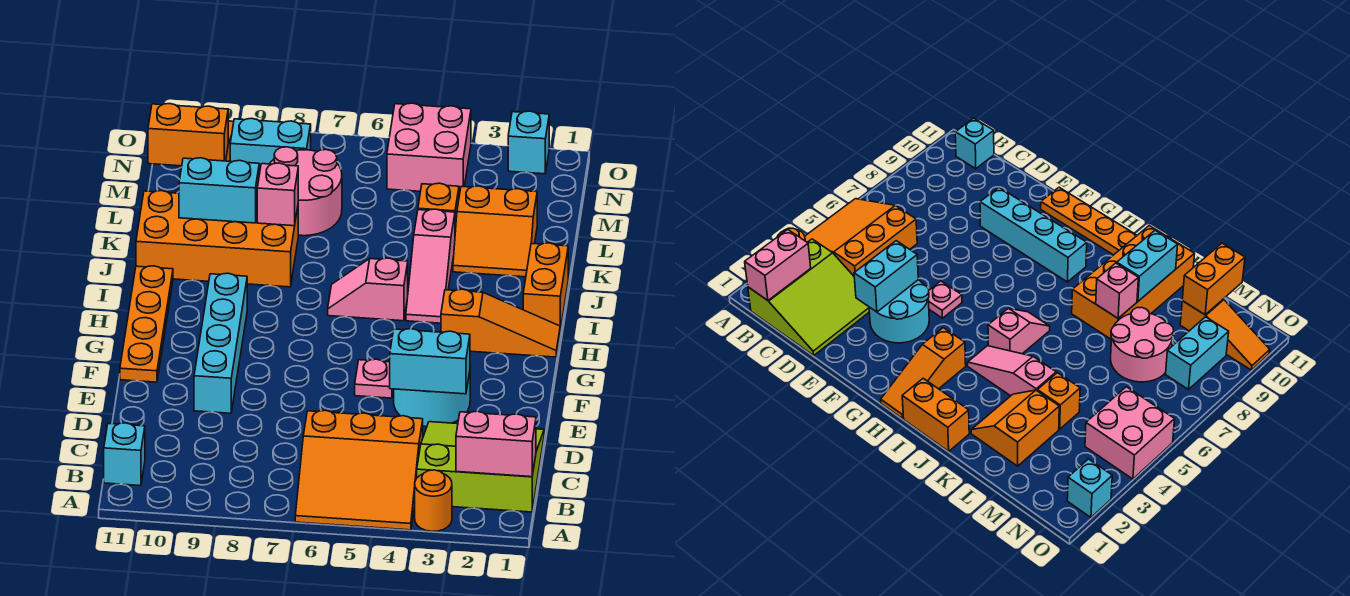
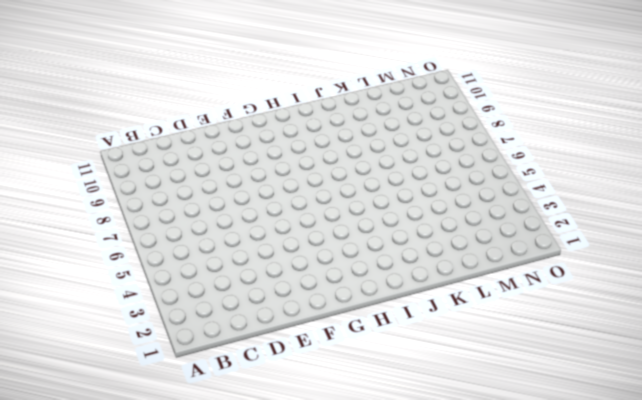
none -> orange round brick A3 level 1
none -> orange slope A4:C6 level 1 top C
none -> lime slope B1:D3 level 1 top B

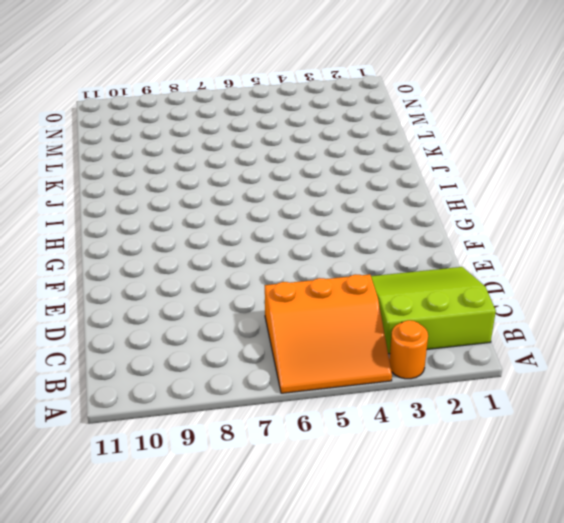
none -> cyan brick B11 level 1
none -> cyan round brick E3:F4 level 1
none -> cyan brick E9:H9 level 1

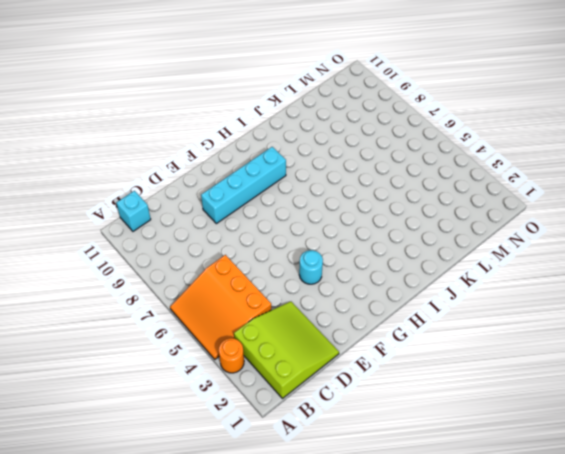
cyan round brick F4 level 1 -> cyan round brick E3:F4 level 1
none -> pink plate F5 level 1
none -> orange plate F11:I11 level 1
none -> orange slope H1:H3 level 1 top 3

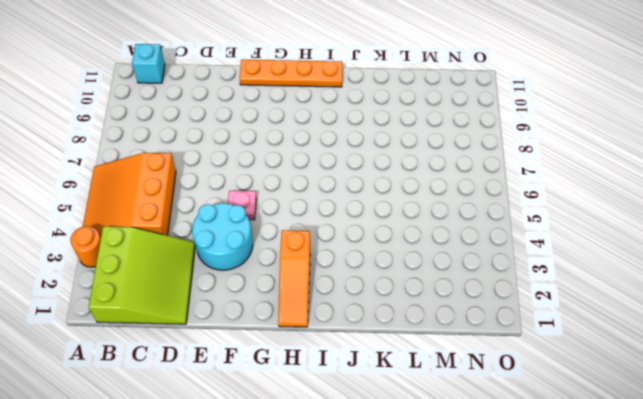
none -> cyan brick E9:H9 level 1
none -> orange brick I1:J1 level 1
none -> pink slope I4:K4 level 1 top K

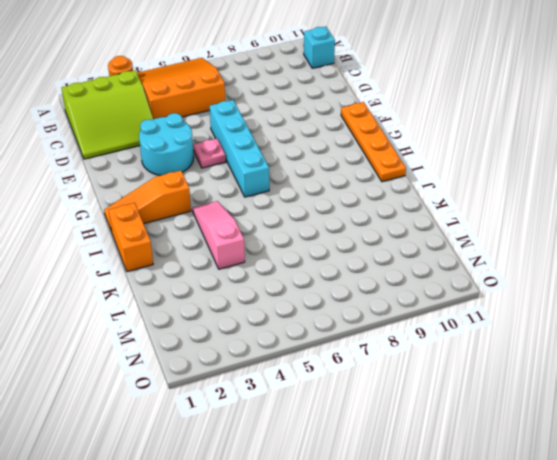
cyan brick E6:H6 level 1 -> cyan brick E9:H9 level 1
none -> pink slope I5:I6 level 1 top 5
none -> orange brick J8:K11 level 1
none -> orange slope K2:L3 level 1 top L

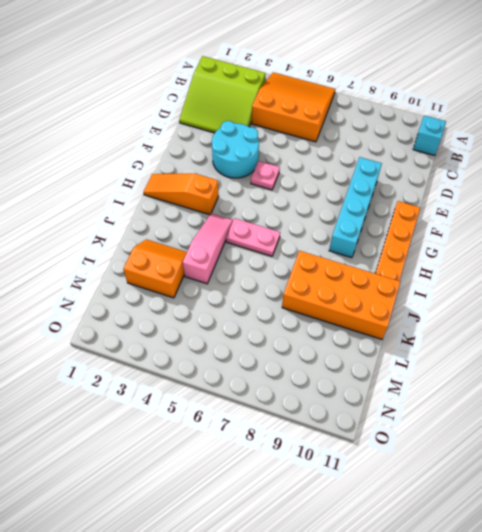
pink plate I5:I6 level 1 -> pink slope I5:I6 level 1 top 5
none -> orange round brick A3 level 1
none -> orange brick I1:J1 level 1
none -> orange brick L4 level 1

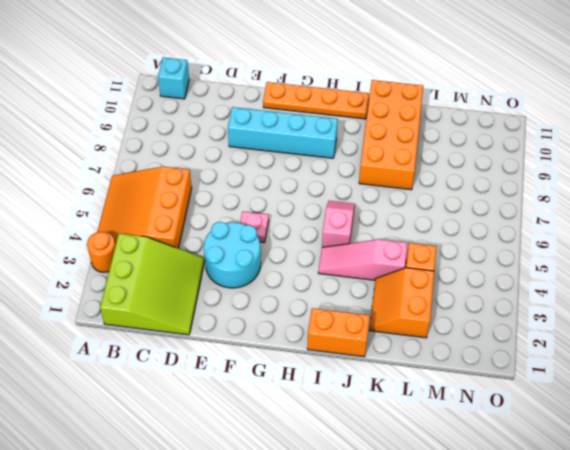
none -> orange slope H1:H3 level 1 top 3
none -> pink round brick L7:M8 level 1
none -> orange slope M10:O10 level 1 top M

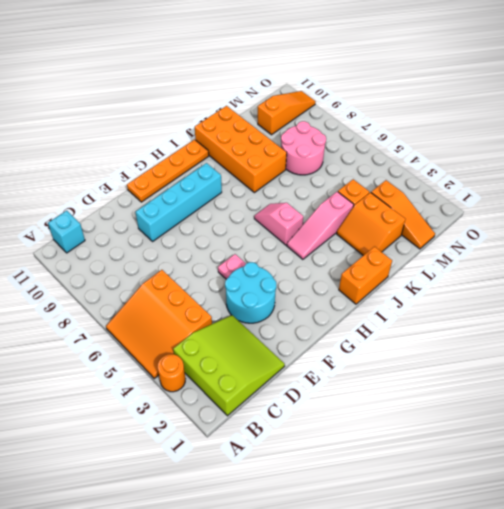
orange slope M1:M3 level 1 top 3 -> orange slope H1:H3 level 1 top 3
none -> pink brick N4:O5 level 1
none -> cyan brick N8:N9 level 1
none -> cyan brick O2 level 1

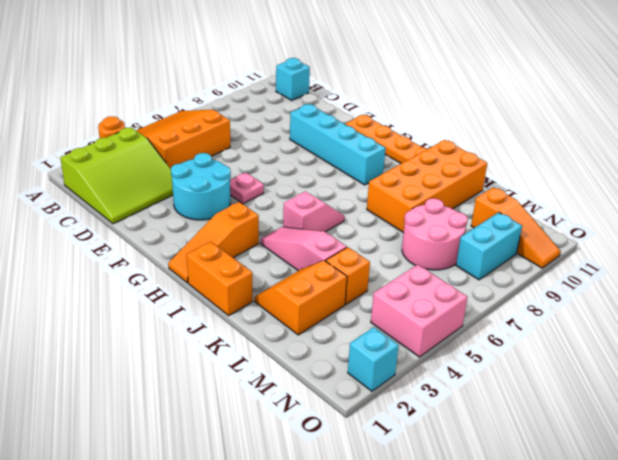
none -> pink brick B1:B2 level 2
none -> cyan brick E3:E4 level 2
none -> pink brick K8 level 2

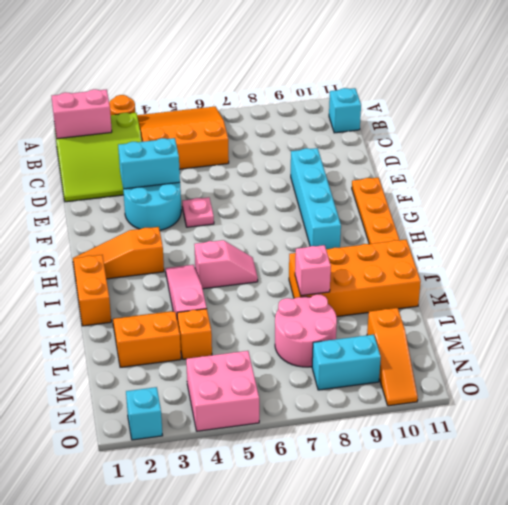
none -> cyan brick K9:K10 level 2
none -> orange brick M10:M11 level 2

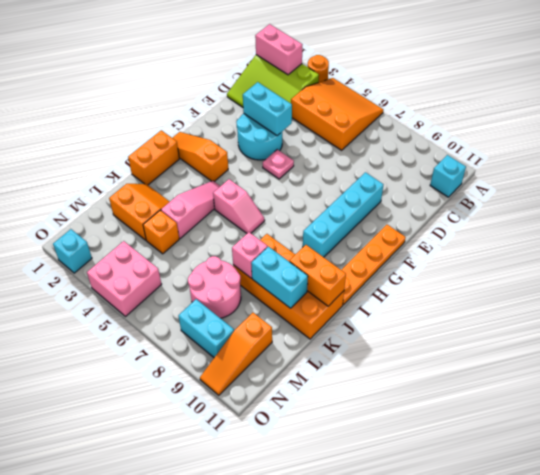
orange brick J10:J11 level 2 -> orange brick M10:M11 level 2

